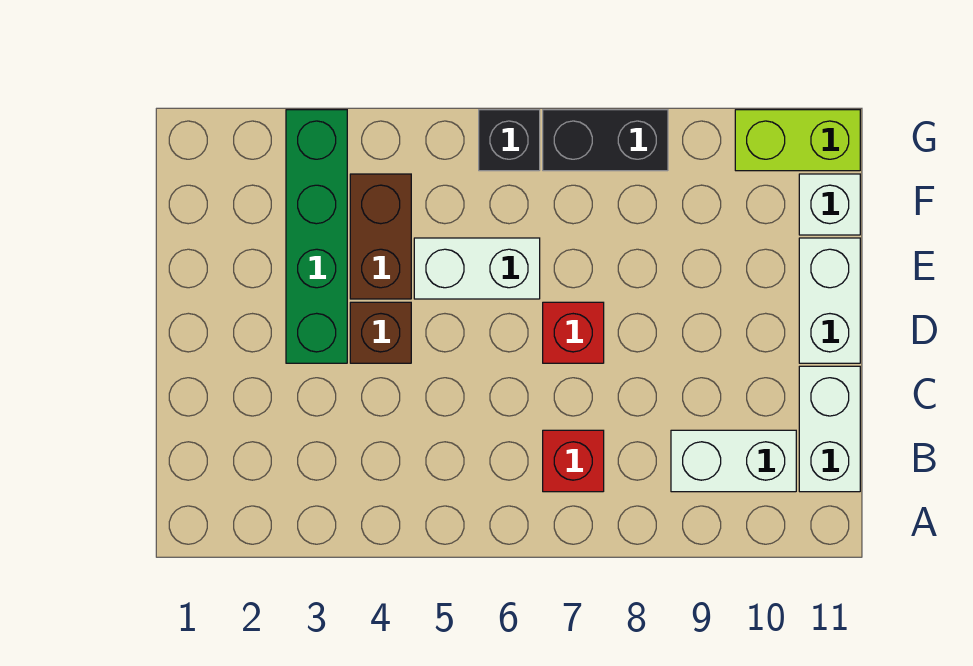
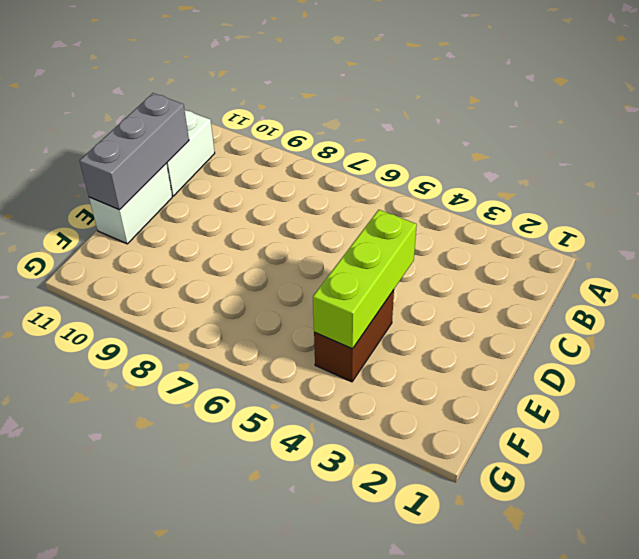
grey brick C11:E11 level 2 -> none
lime brick D4:F4 level 2 -> none
none -> red brick B7 level 1
none -> white brick B9:B10 level 1
none -> green brick D3:G3 level 1

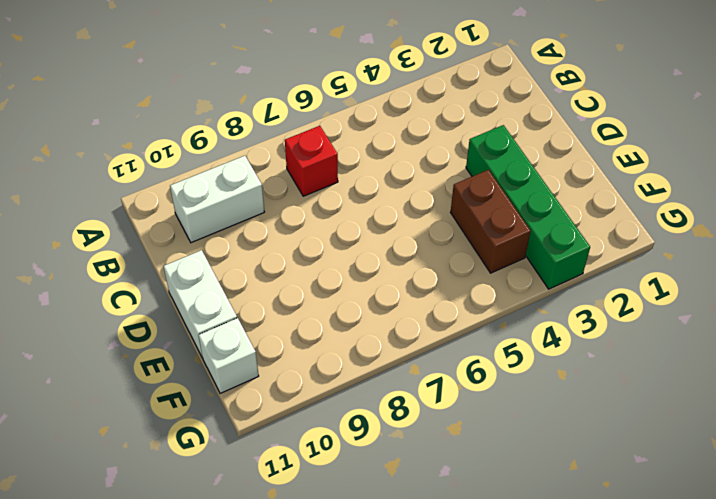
none -> white brick B11:C11 level 1
none -> brown brick D4 level 1
none -> red brick D7 level 1

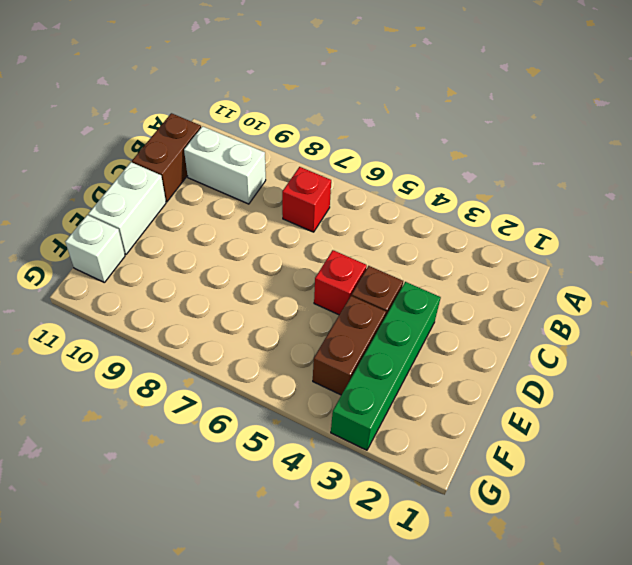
brown brick B11:C11 level 1 -> white brick B11:C11 level 1
red brick D5 level 1 -> red brick D7 level 1
none -> white brick E5:E6 level 1
none -> black brick G6 level 1
none -> black brick G7:G8 level 1

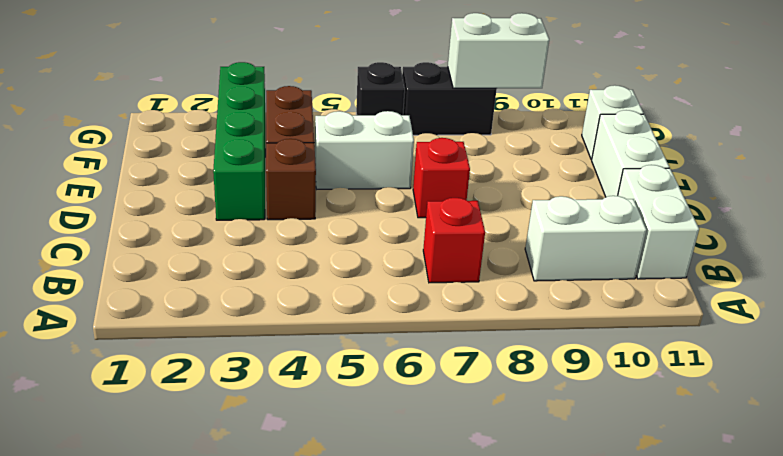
white brick G8:G9 level 2 -> none
none -> lime brick G10:G11 level 1

